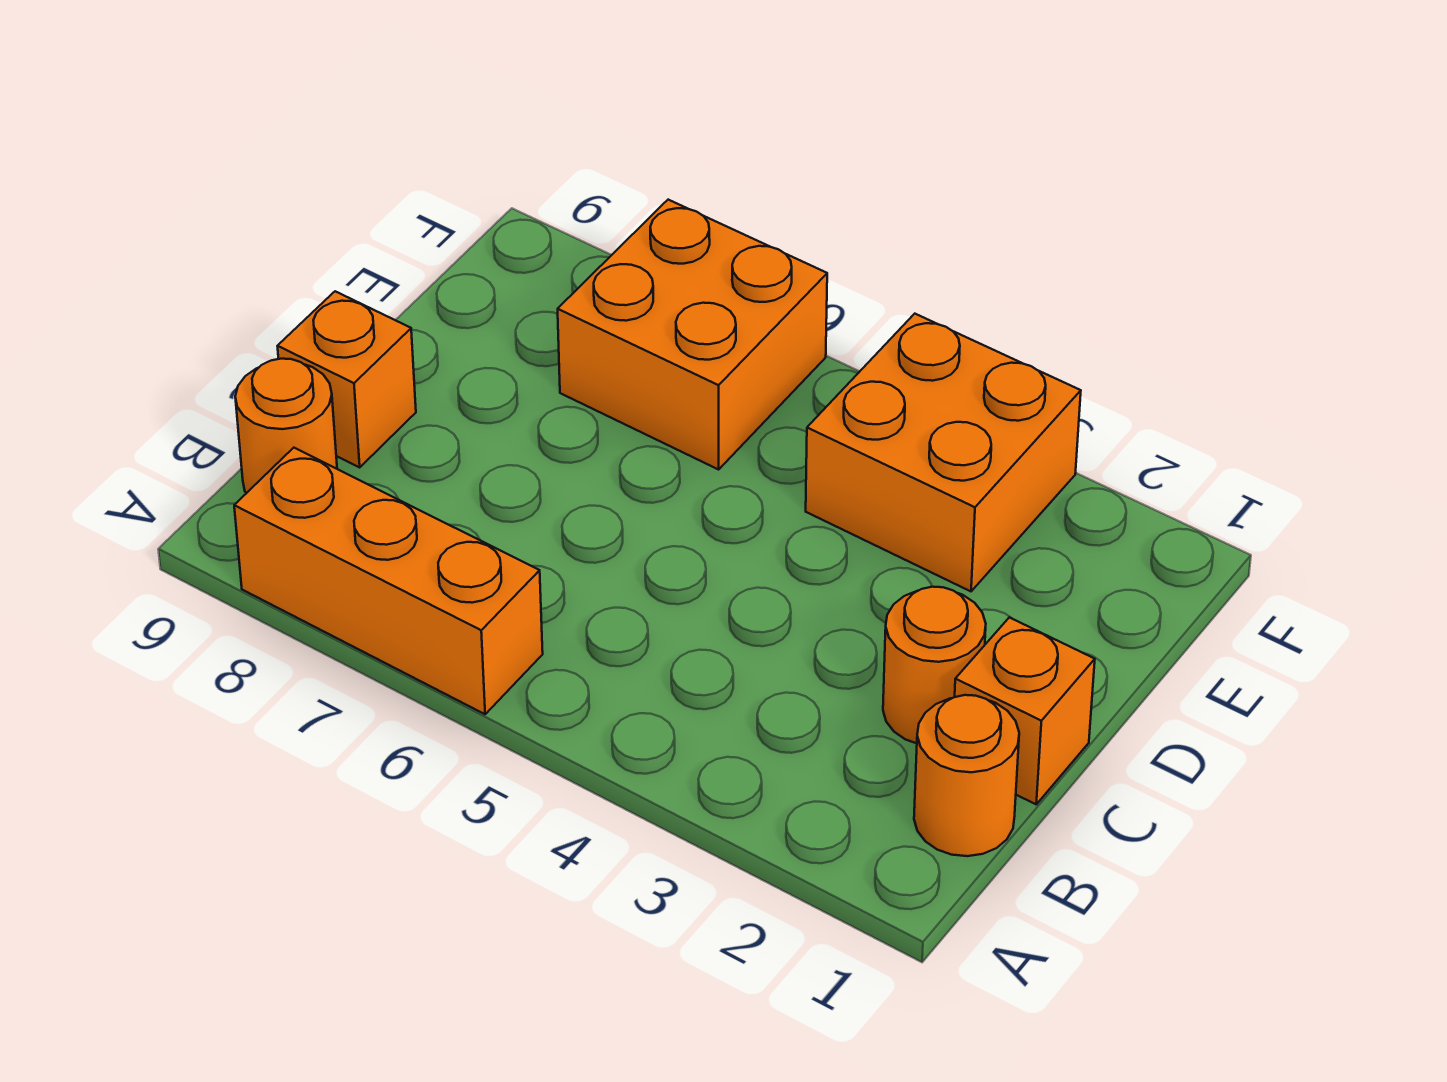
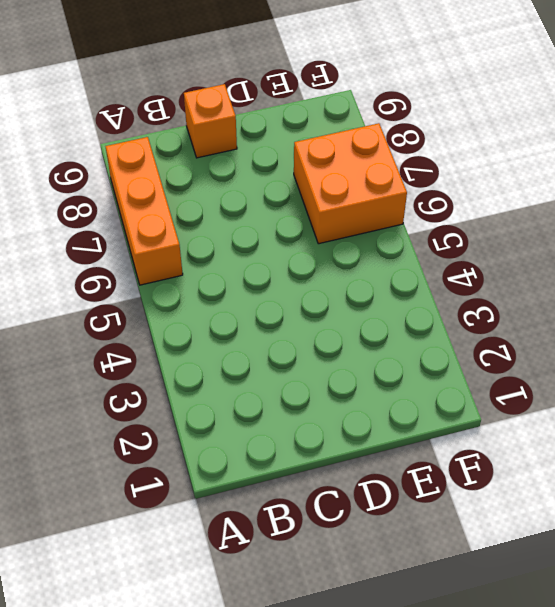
none -> orange round brick B1 level 1
none -> orange round brick B9 level 1

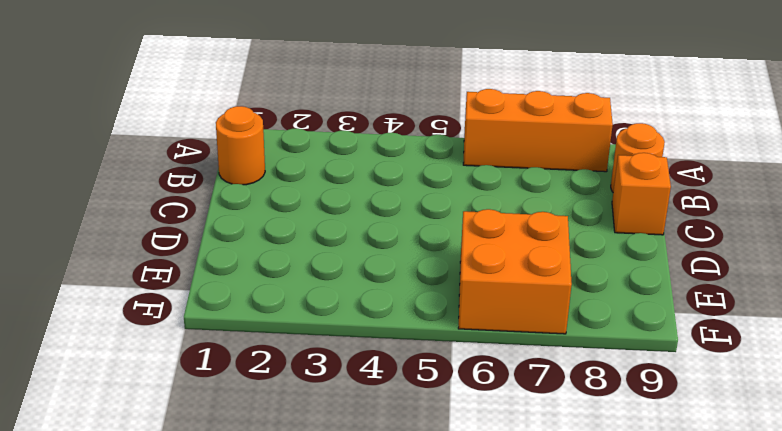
none -> orange brick C1 level 1
none -> orange round brick C2 level 1

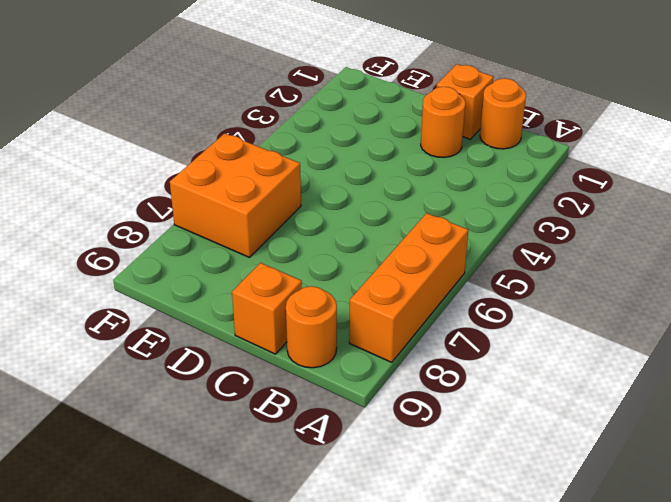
none -> orange brick E3:F4 level 1

